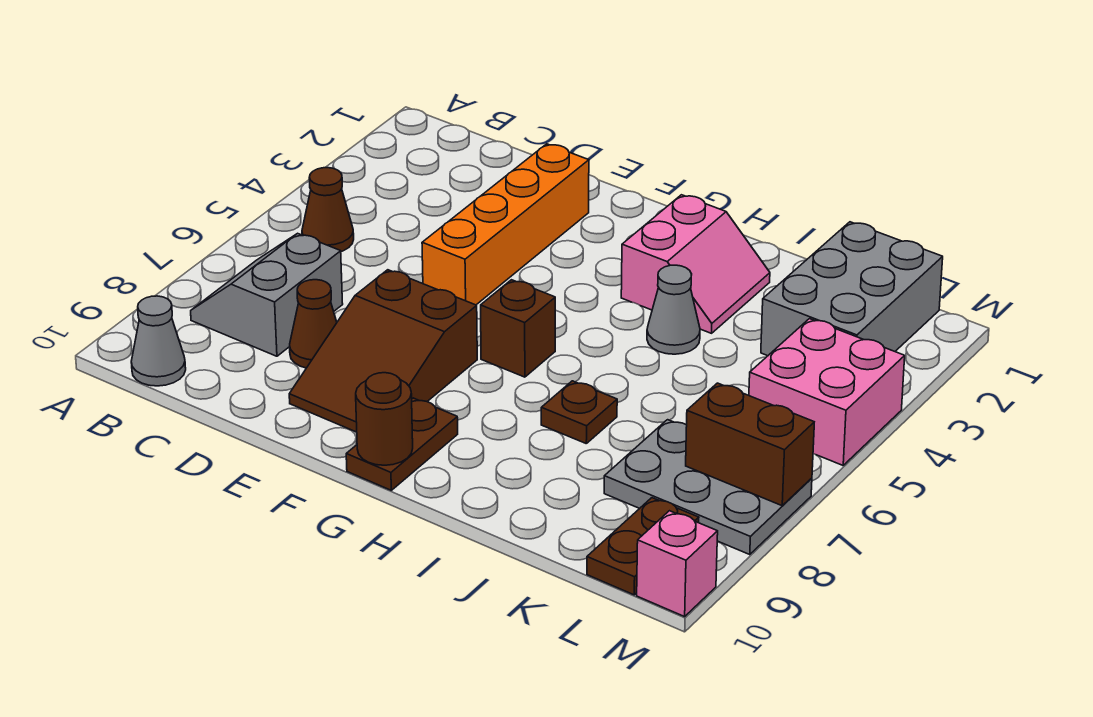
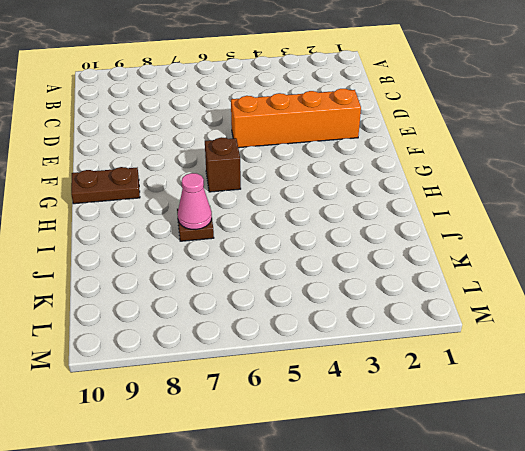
pink cone I7 level 2 -> none
none -> brown cone B5 level 1
none -> grey slope B7:C8 level 1 top C
none -> grey cone B10 level 1

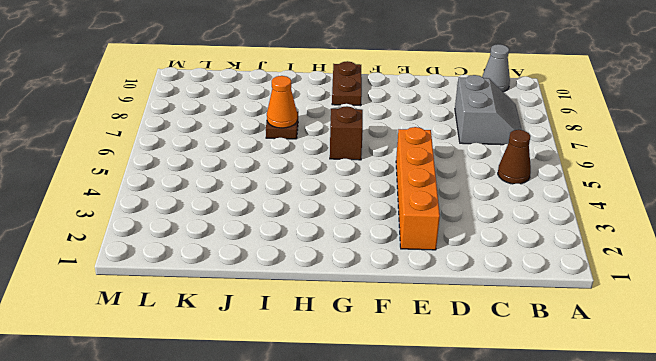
orange cone I7 level 2 -> none
none -> brown cone D8 level 1
none -> brown slope E7:F9 level 1 top 7
none -> pink slope H2:I3 level 1 top H

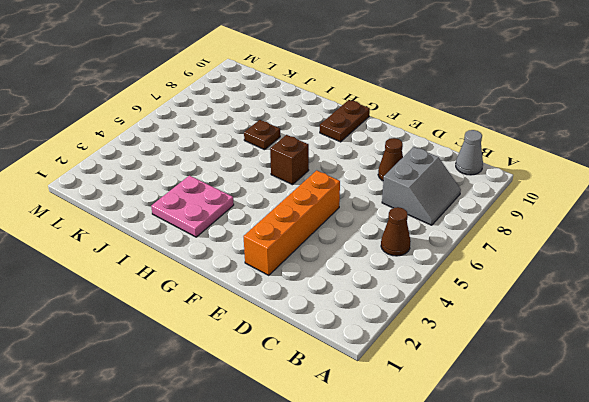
pink plate H2:I3 level 1 -> pink slope H2:I3 level 1 top H
none -> brown slope E7:F9 level 1 top 7
none -> grey cone I4 level 1
none -> grey brick K1:L3 level 1

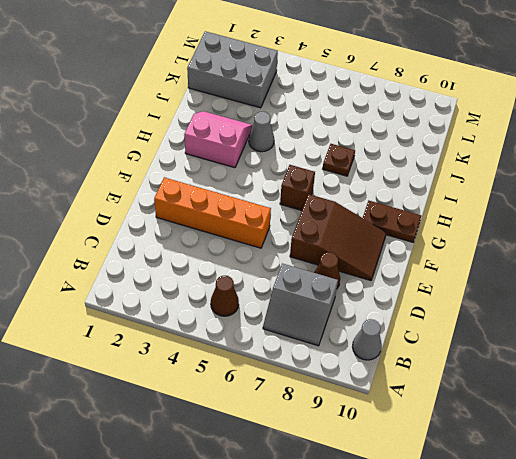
none -> grey plate K7:M8 level 1
none -> pink brick L4:M5 level 1
none -> brown plate L9:L10 level 1

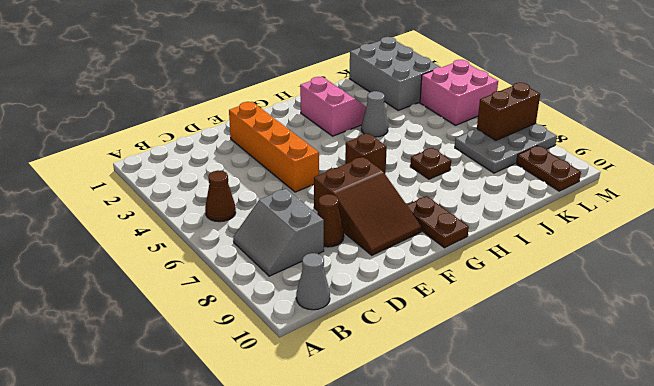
none -> pink brick M10 level 1
none -> brown round brick G10 level 2

